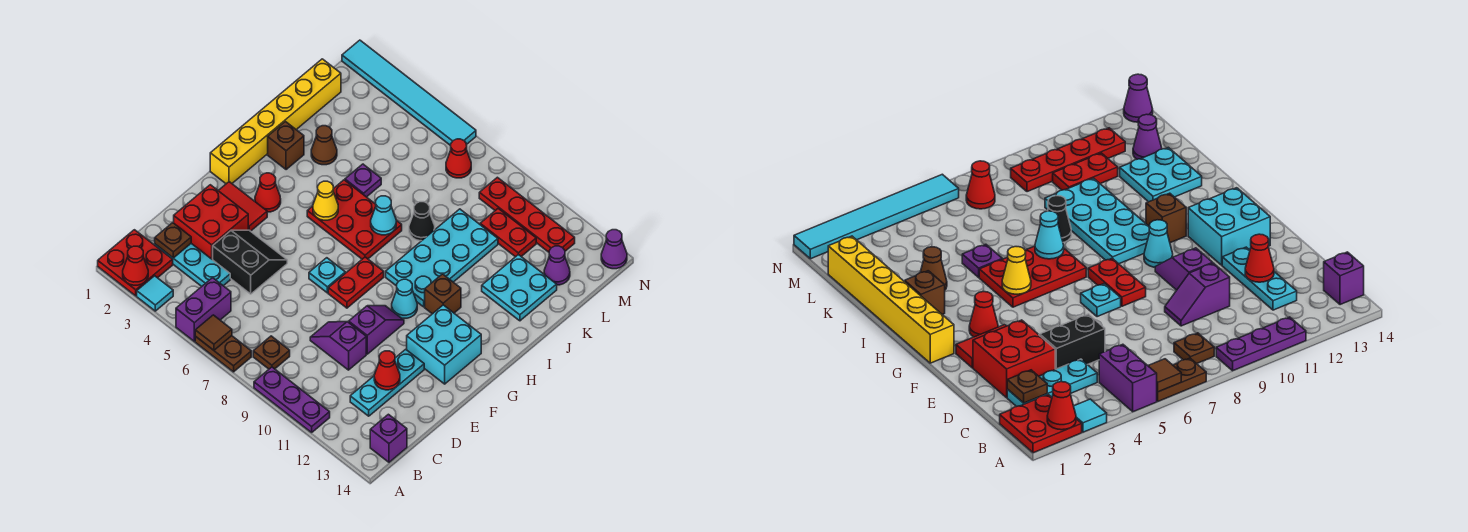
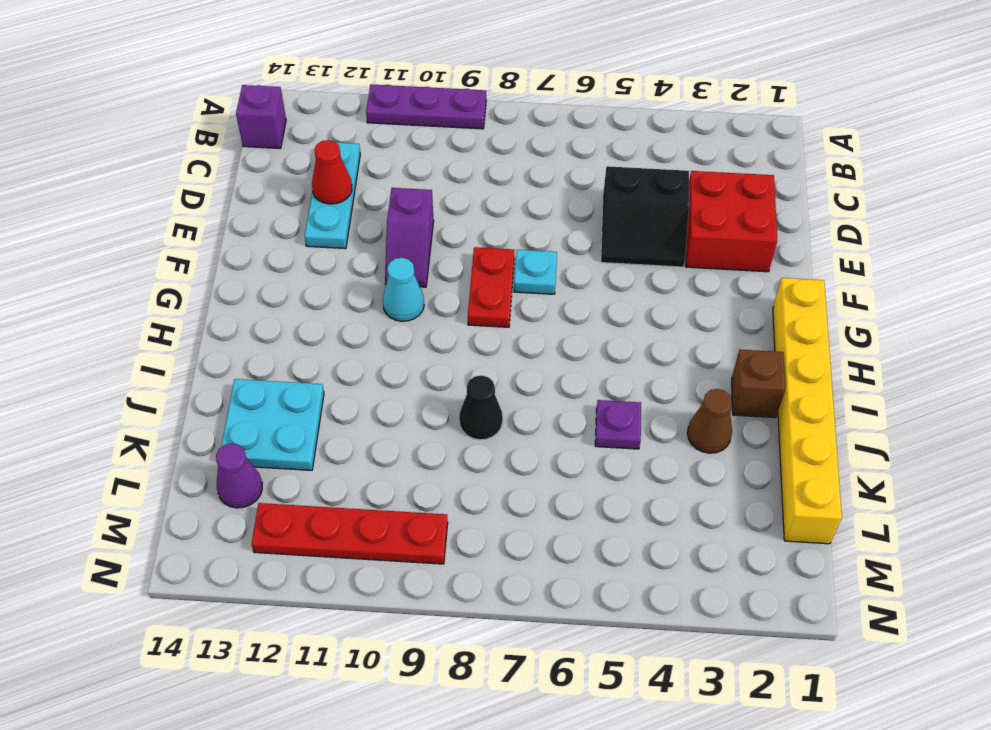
none -> red plate A1:B2 level 1
none -> cyan tile A3 level 1
none -> purple brick A5:B5 level 1
none -> brown plate A6:A7 level 1

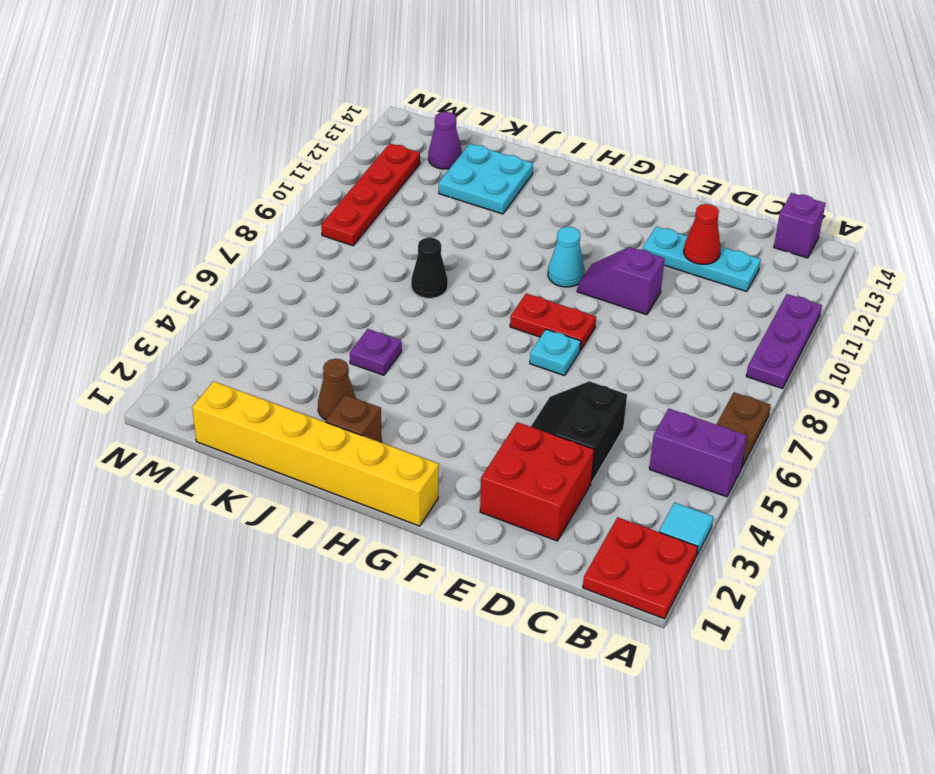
none -> brown plate B8 level 1
none -> cyan plate C2:C4 level 1
none -> purple slope D9:D10 level 1 top 10
none -> red tile F2:F3 level 1

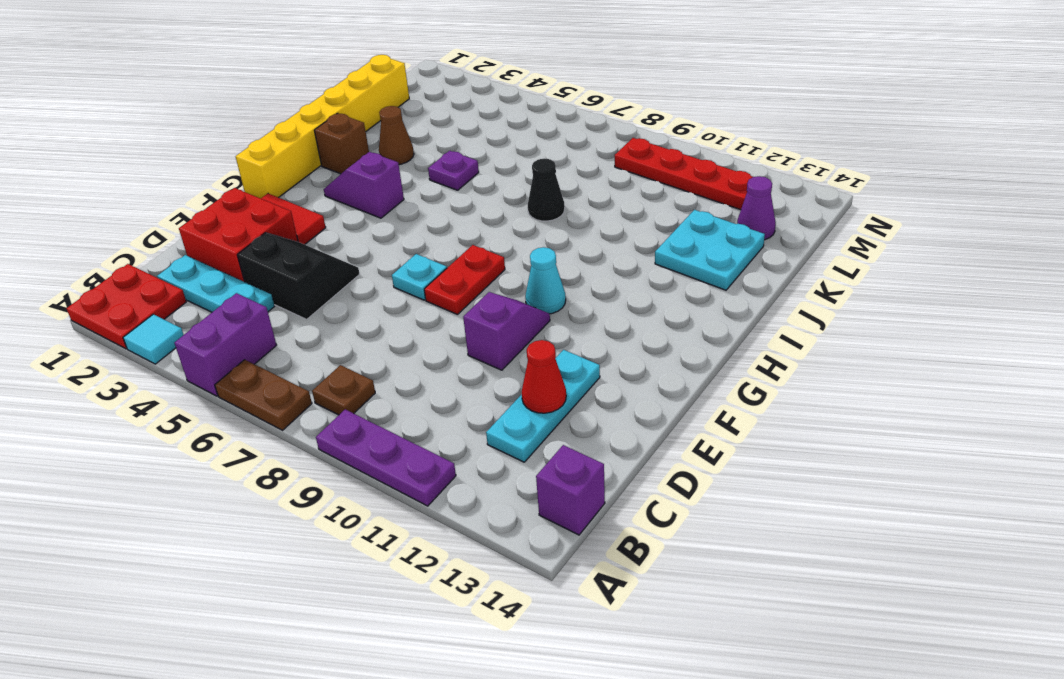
purple slope H3:H4 level 1 top 4 -> purple slope D9:D10 level 1 top 10
none -> cyan brick F12:G13 level 1
none -> red cone G3 level 1
none -> red plate H5:I7 level 1
none -> cyan plate H9:K10 level 1

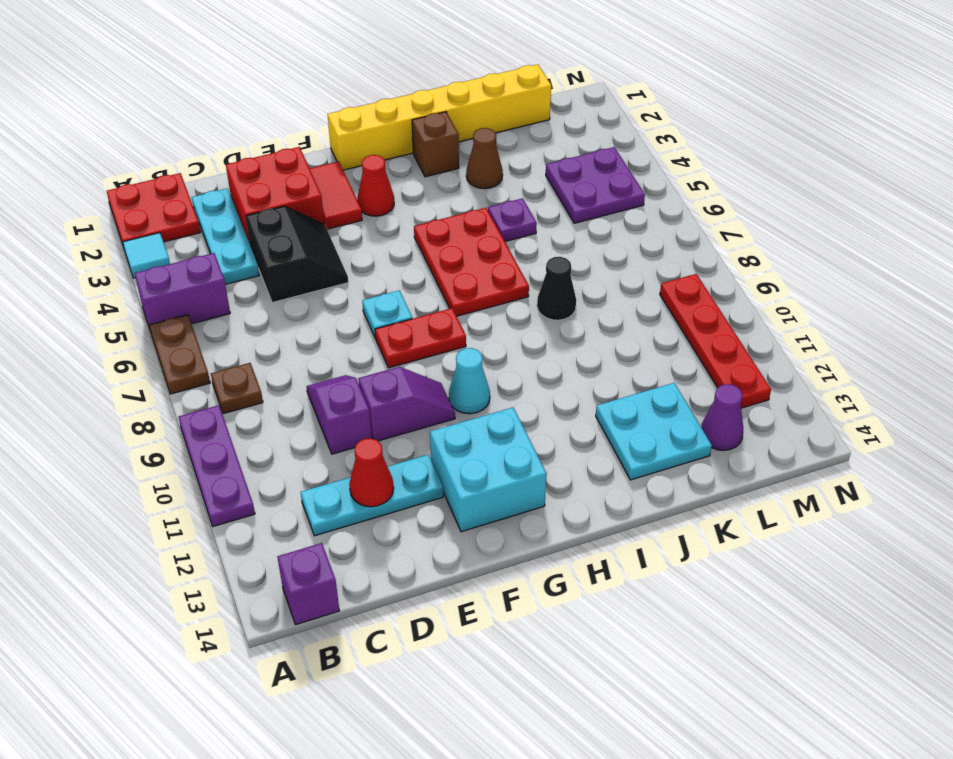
purple plate L4:M5 level 1 -> none
none -> cyan plate H9:K10 level 1
none -> brown brick H11 level 1
none -> red plate L10:L11 level 1
none -> red cone M7 level 1

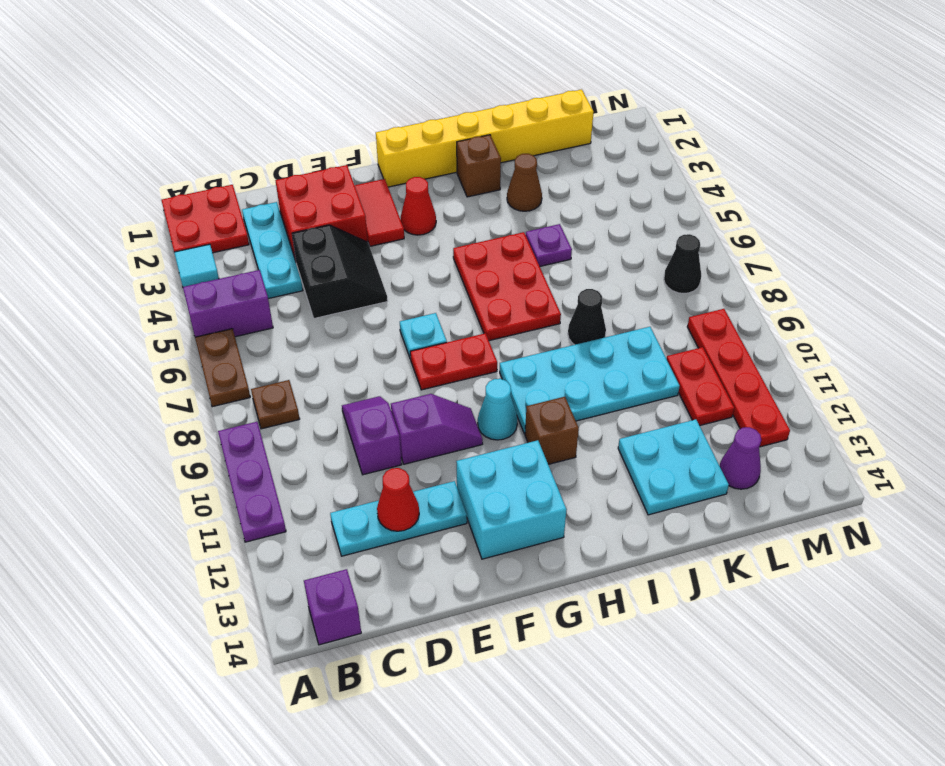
black cone M7 level 1 -> red cone M7 level 1
none -> cyan tile N1:N6 level 1
none -> purple cone N14 level 1
none -> red cone A2 level 2
none -> brown tile A6 level 2

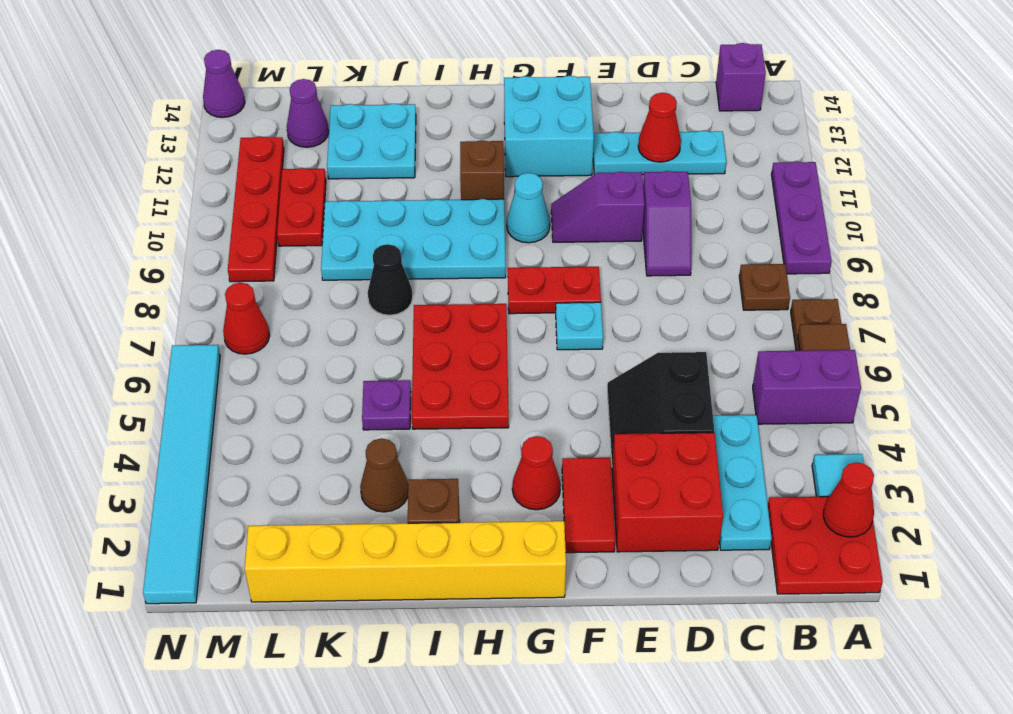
none -> brown plate C2 level 2
none -> yellow cone H5 level 2
none -> cyan cone I7 level 2

